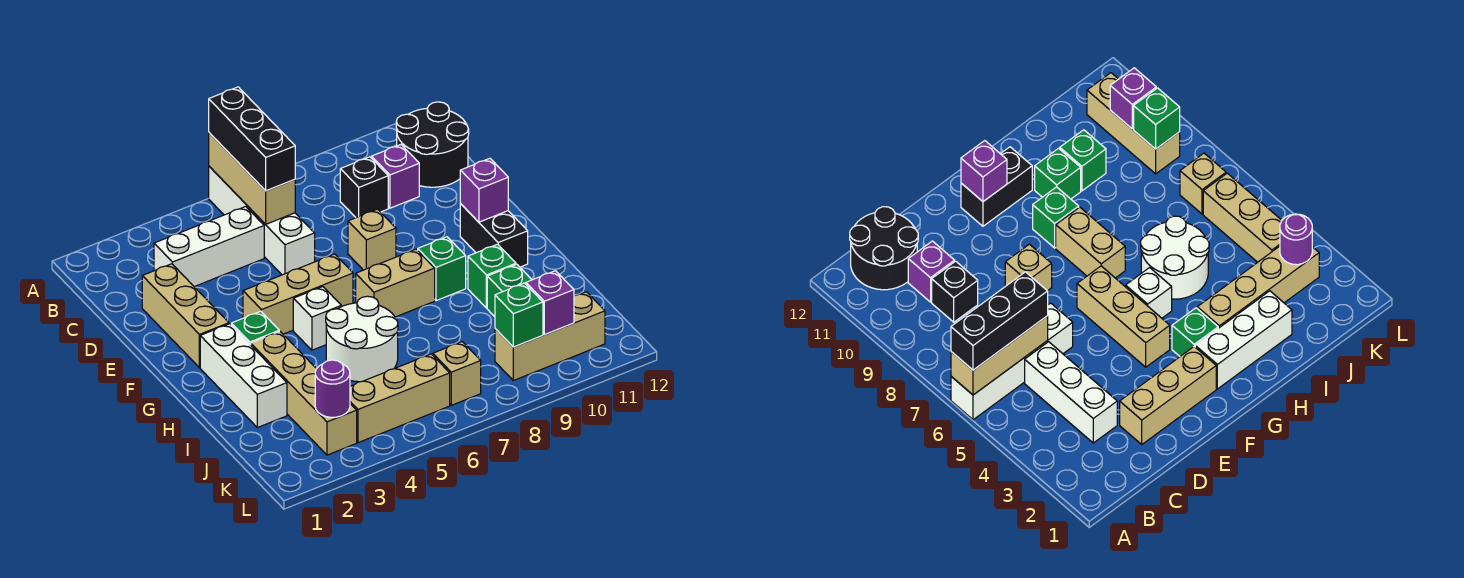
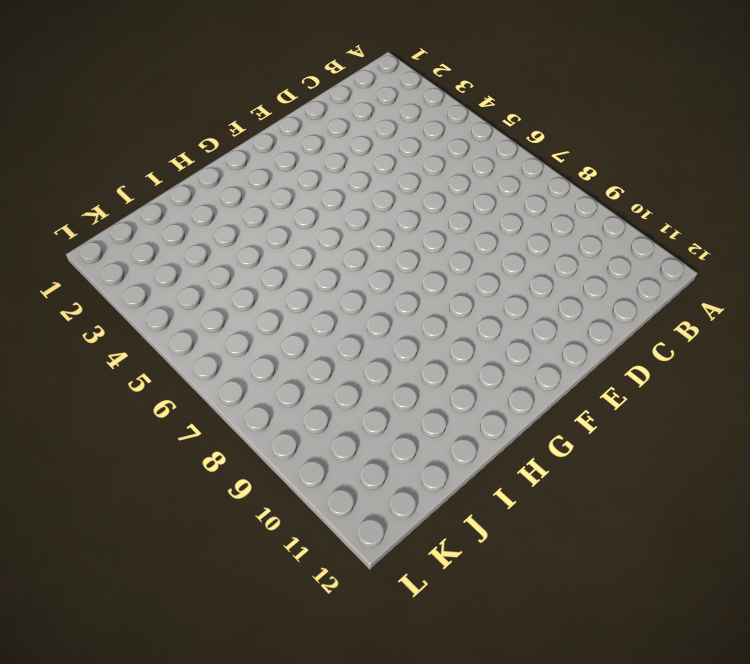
none -> white brick A6:D6 level 1
none -> black round brick B11:C12 level 1
none -> white brick C3:C5 level 1

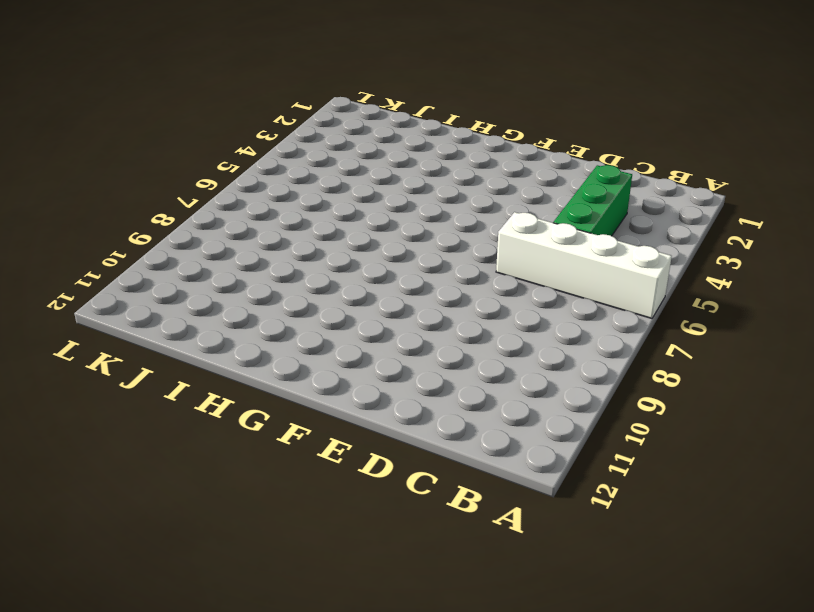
green brick C3:C5 level 1 -> white brick C3:C5 level 1
none -> black round brick B11:C12 level 1
none -> black brick C9 level 1
none -> purple brick C10 level 1

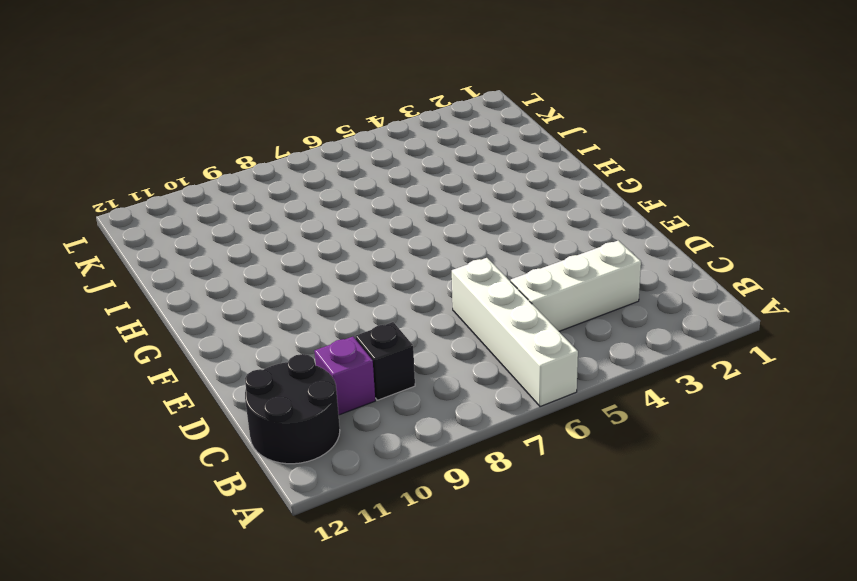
none -> tan brick D2:F2 level 1
none -> tan brick E8 level 1
none -> tan brick F4:F6 level 1

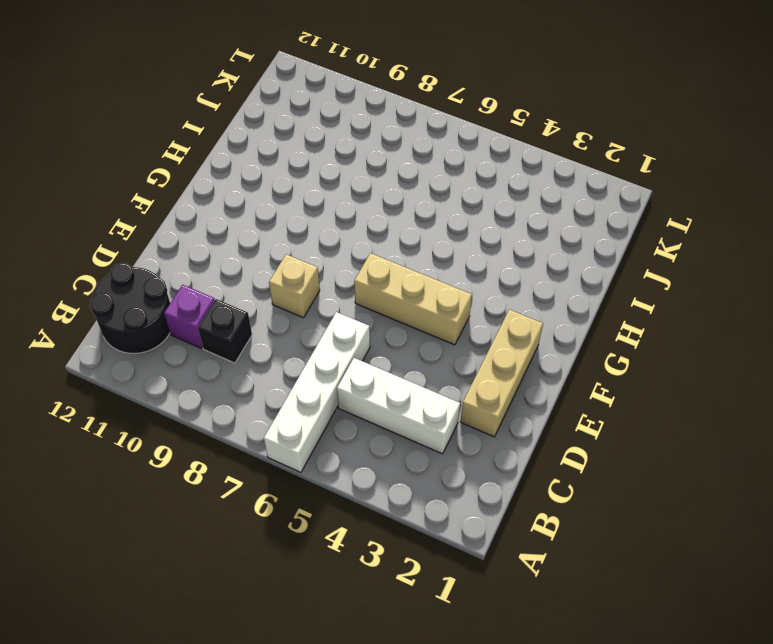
none -> black brick F11:G11 level 1
none -> white brick G2:I2 level 1
none -> green brick G3 level 1

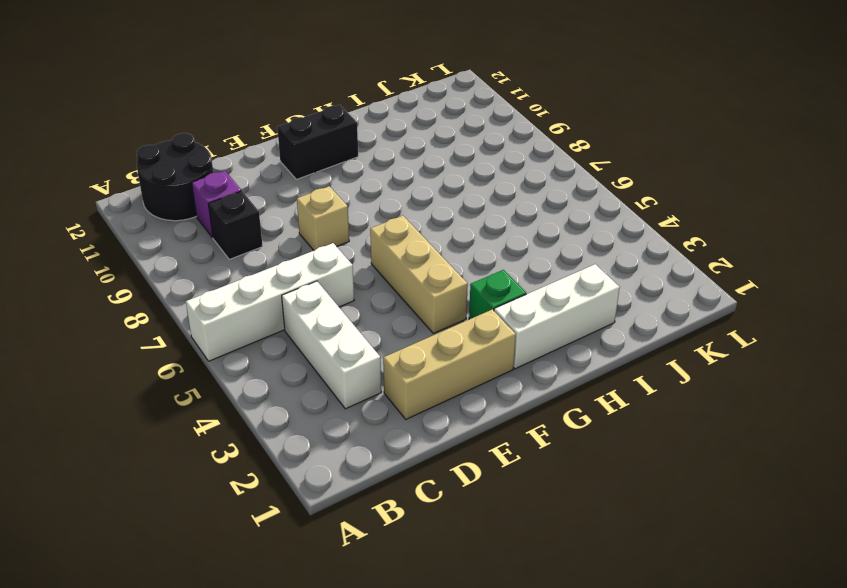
none -> white brick G5 level 1
none -> tan brick G7:G8 level 1
none -> green brick G9 level 1

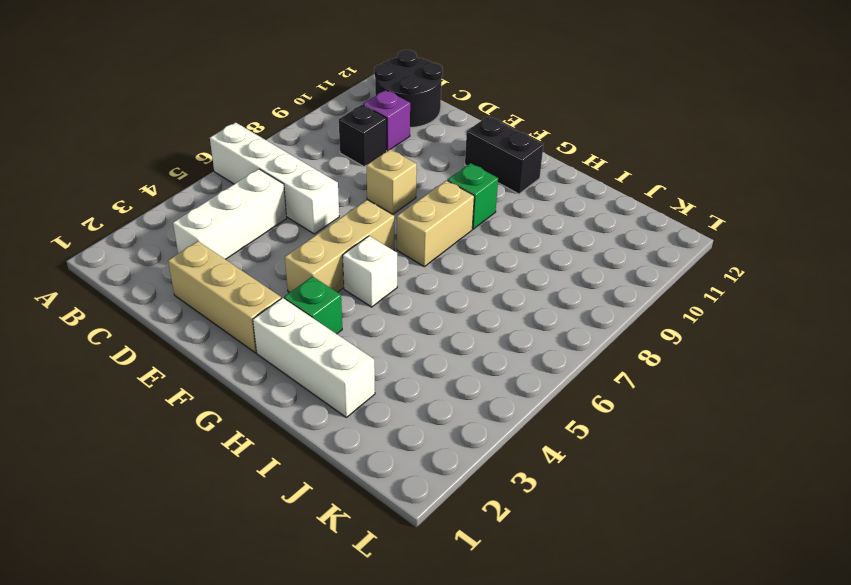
none -> tan brick H3:K3 level 1
none -> white round brick H5:I6 level 1
none -> green brick H10 level 1

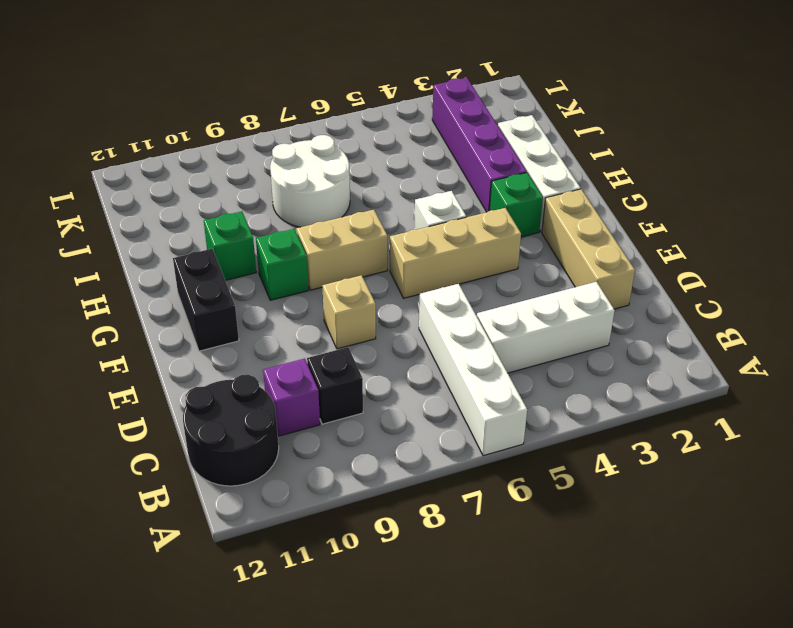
purple brick H3:K3 level 1 -> tan brick H3:K3 level 1
white round brick I7:J8 level 1 -> white round brick H5:I6 level 1
none -> green brick I10 level 1
none -> tan brick K4:K6 level 1
none -> tan brick K7 level 1

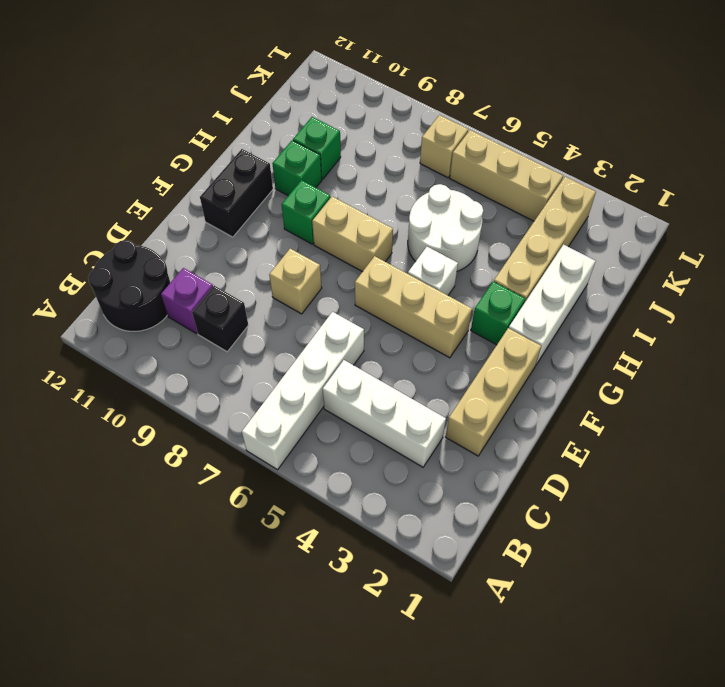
none -> tan brick K9:K11 level 1
none -> tan brick A6:C6 level 2
none -> purple brick F11 level 2

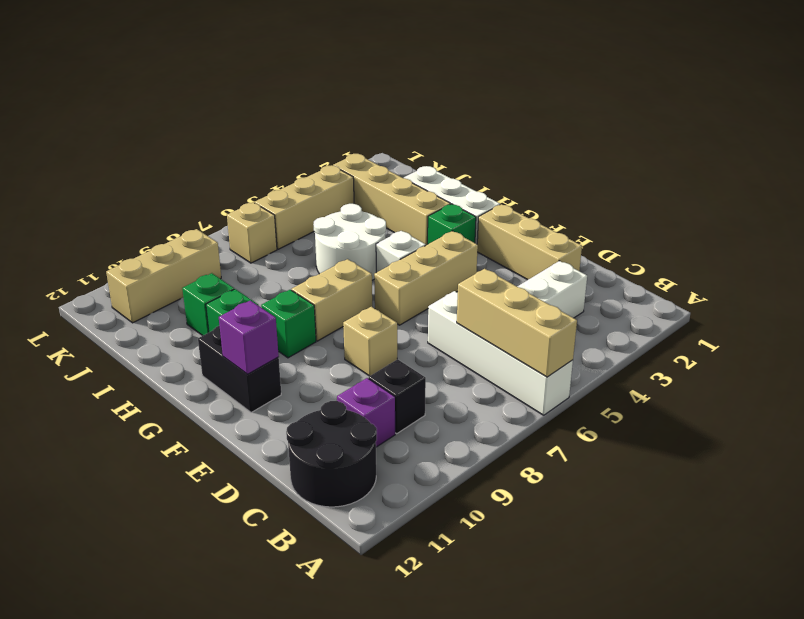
none -> purple round brick K3 level 2
none -> green brick K9 level 2
none -> purple brick K10 level 2

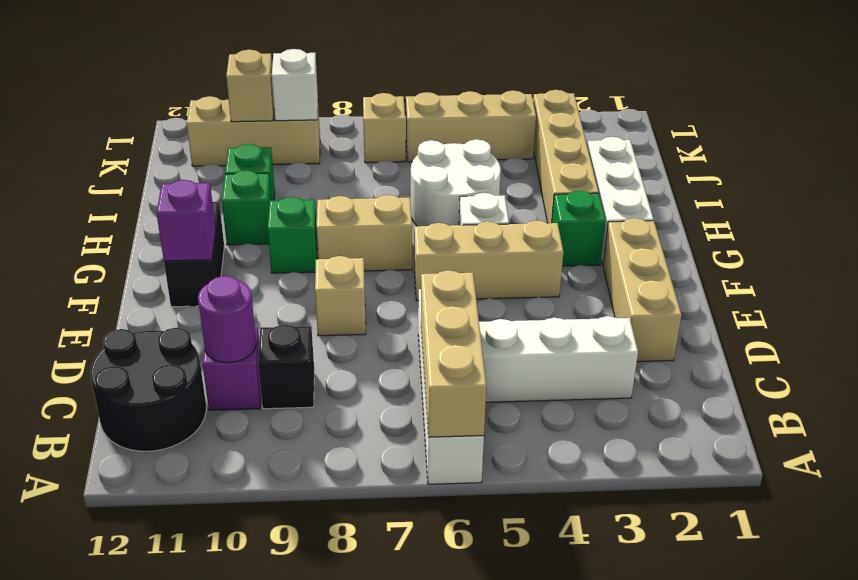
purple round brick C10 level 2 -> purple round brick K3 level 2
white brick K9 level 2 -> green brick K9 level 2
tan brick K10 level 2 -> purple brick K10 level 2
none -> black brick A6:C6 level 3

